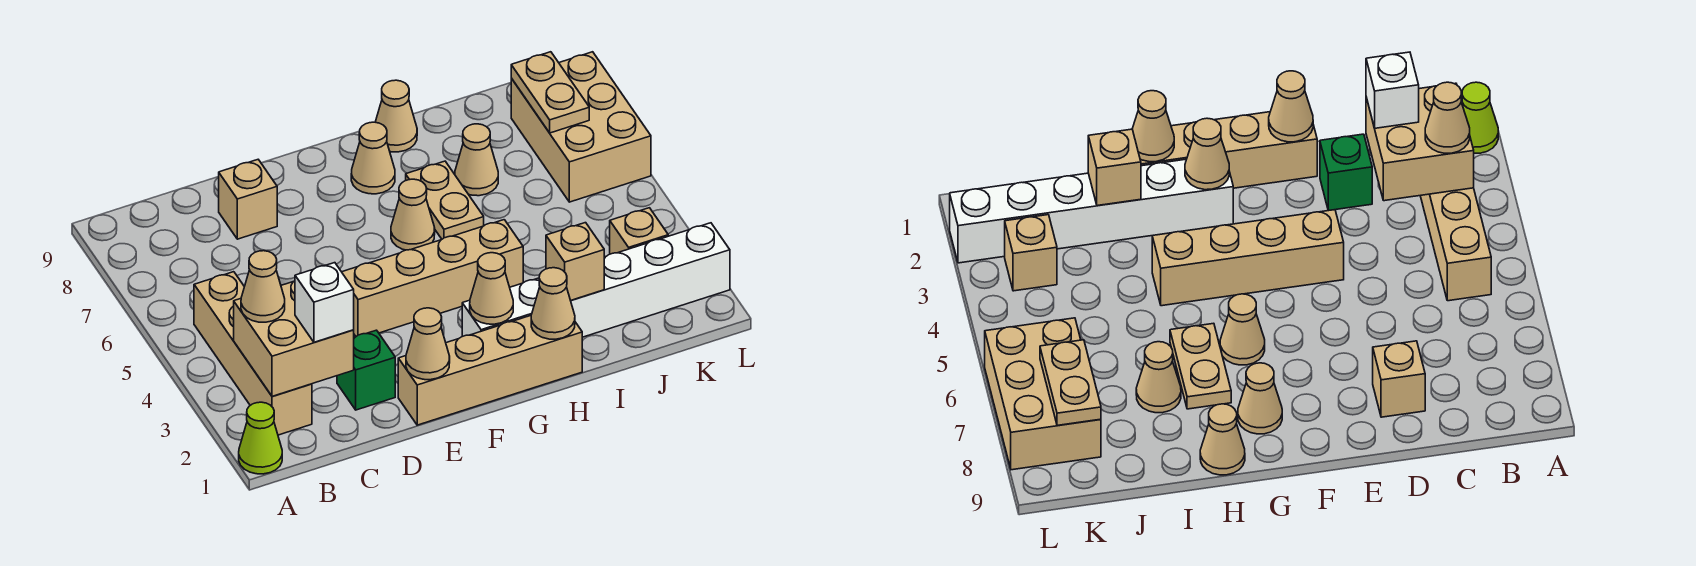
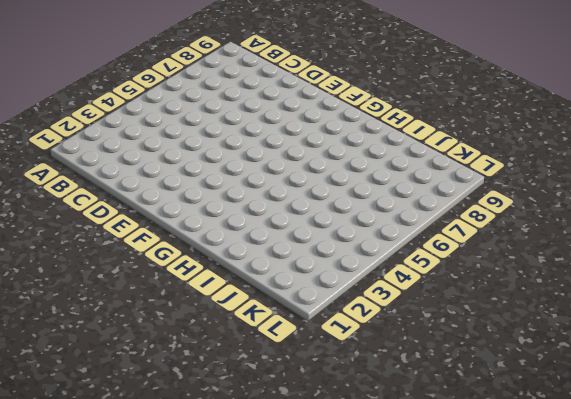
none -> lime cone A1 level 1
none -> tan brick B2:B5 level 1
none -> green brick D2 level 1

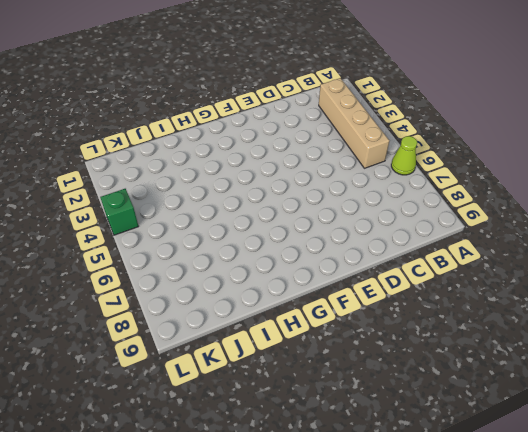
lime cone A6 level 1 -> lime cone A1 level 1
green brick L4 level 1 -> green brick D2 level 1
none -> tan brick D8 level 1
none -> tan brick E1:H1 level 1
none -> tan brick E4:H4 level 1

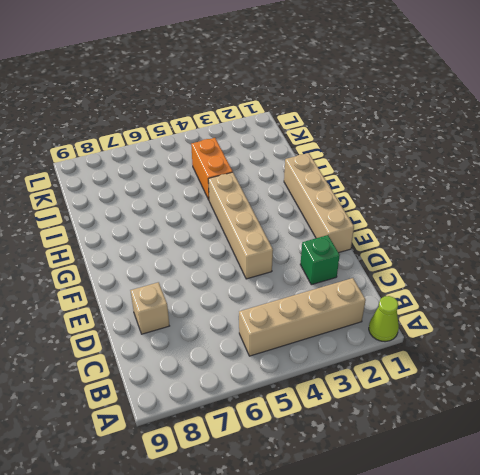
orange brick I4:J4 level 1 -> none
none -> white brick G2:L2 level 1
none -> tan cone G6 level 1
none -> tan cone G8 level 1

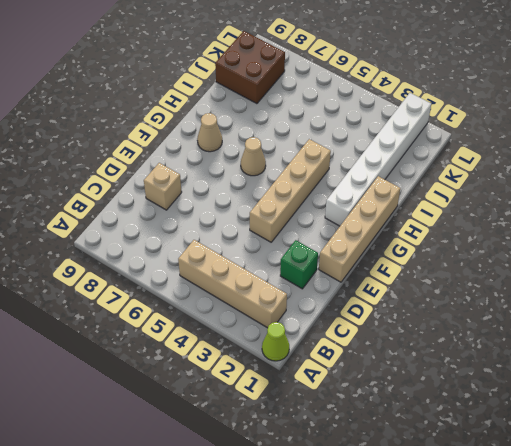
brown brick J8:K9 level 1 -> tan brick K6:L8 level 1
none -> tan plate H6:H7 level 1
none -> tan cone H9 level 1
none -> tan cone I7 level 1

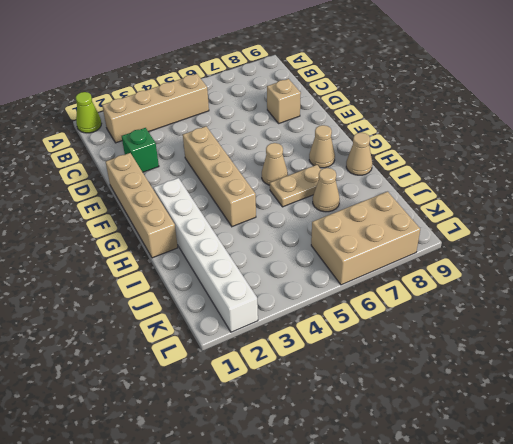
none -> tan brick K3 level 1
none -> tan brick B2:C3 level 2
none -> tan cone E1 level 2

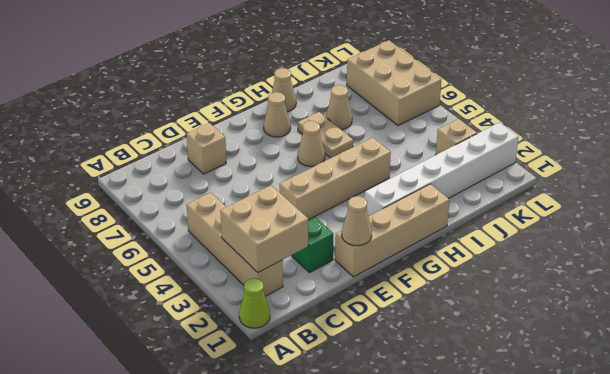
none -> tan cone G2 level 2
none -> tan cone H1 level 2
none -> tan brick I2 level 2

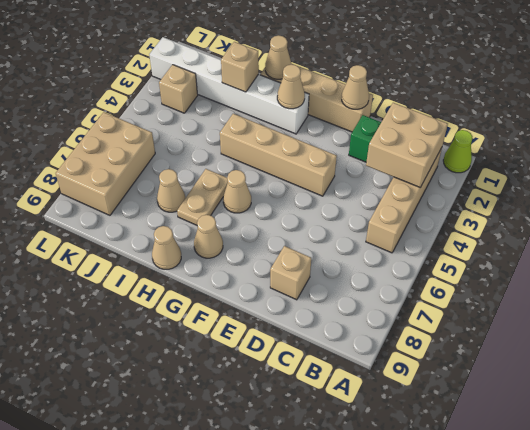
none -> tan plate K7:K8 level 2
none -> tan cone B3 level 3
none -> white brick C2 level 3

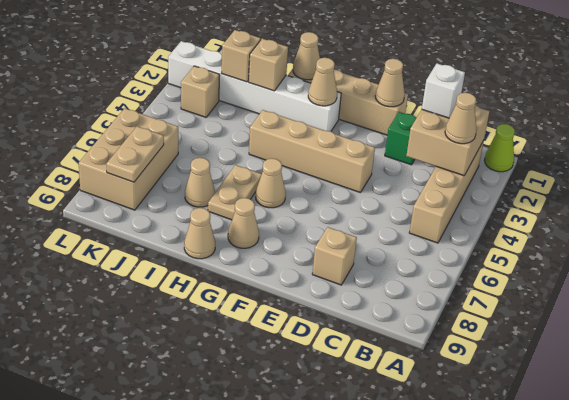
tan brick J2 level 2 -> none

